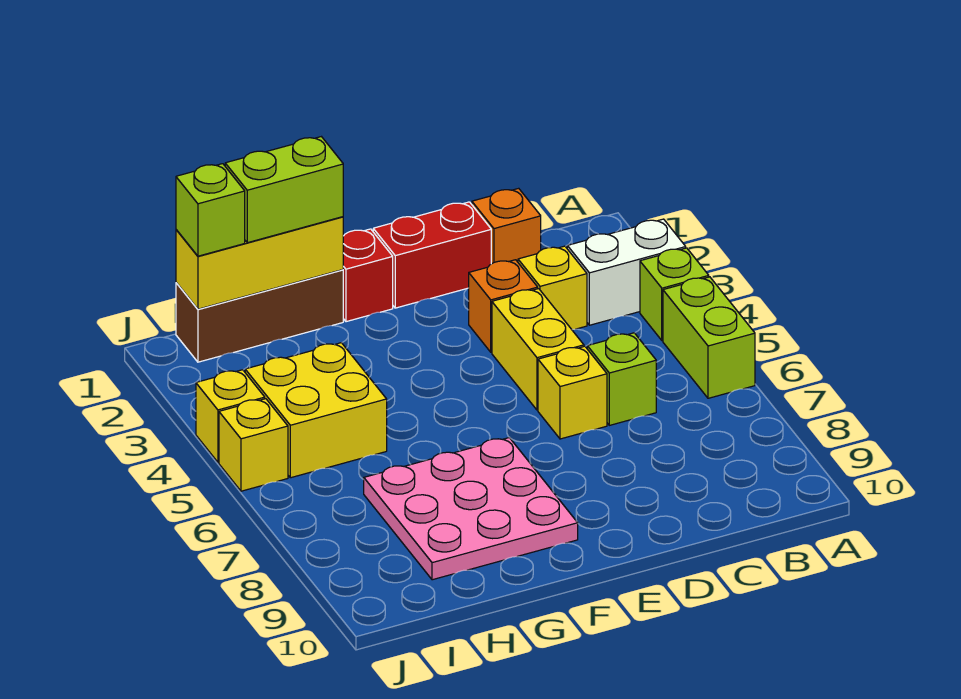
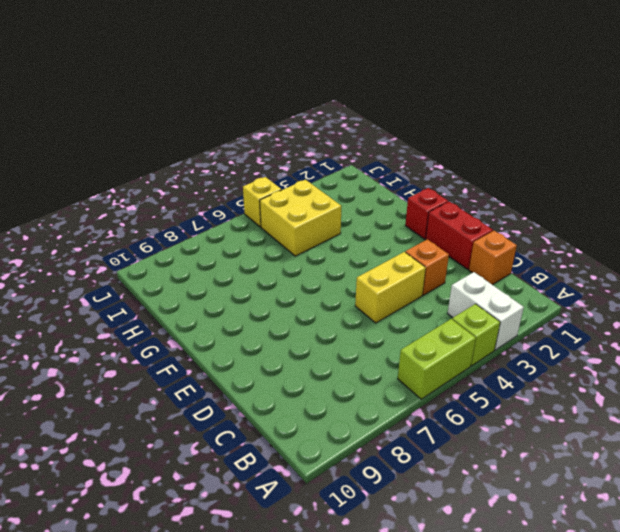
none -> yellow brick C3 level 1
none -> lime brick C6 level 1
none -> yellow brick D6 level 1

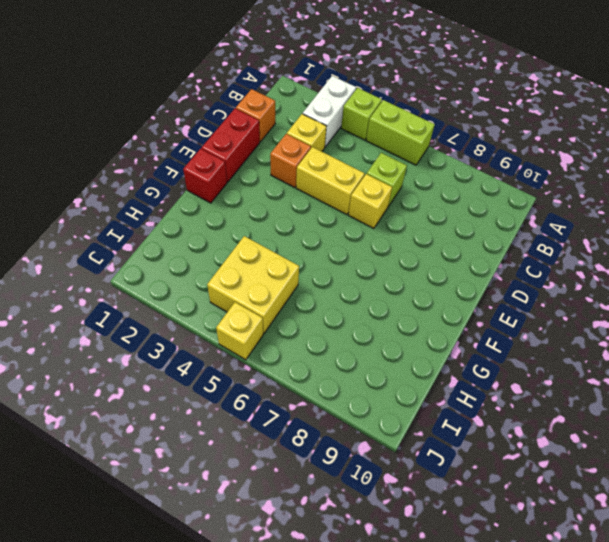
none -> pink plate F7:H9 level 1
none -> brown brick G1:I1 level 1
none -> yellow brick J4 level 1

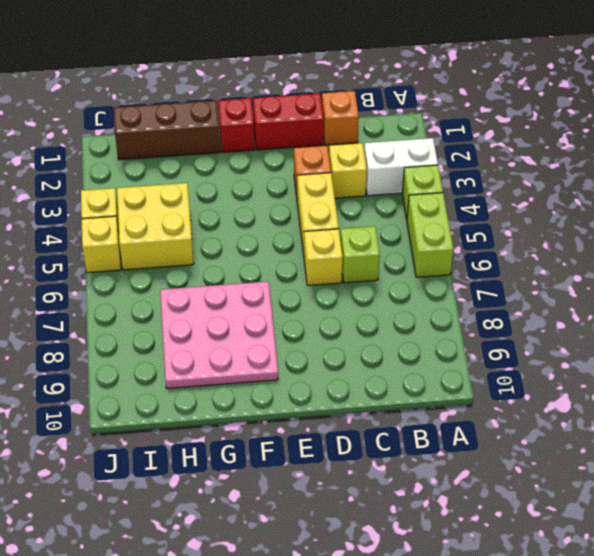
none -> yellow brick G1:I1 level 2
none -> lime brick G1:H1 level 3
none -> lime brick I1 level 3

